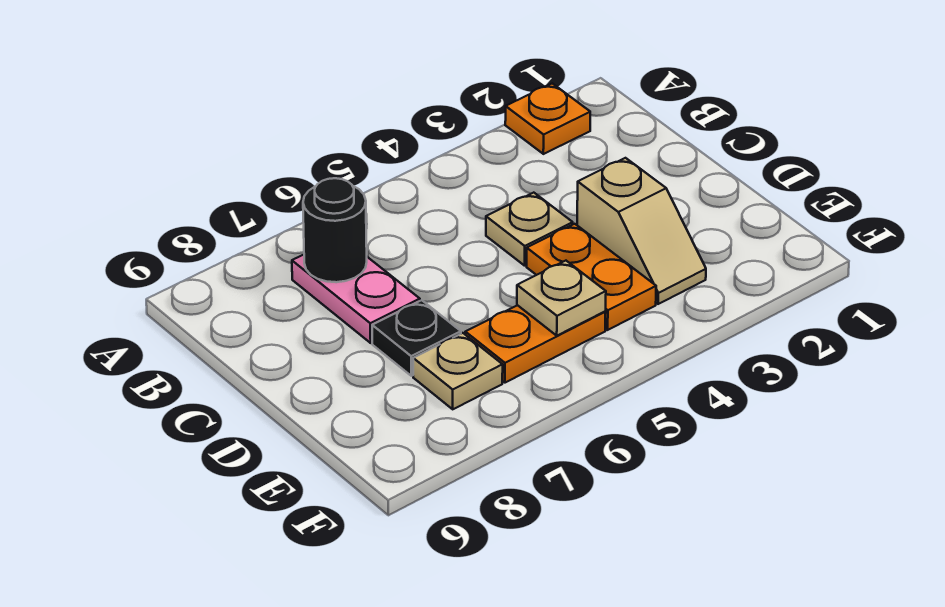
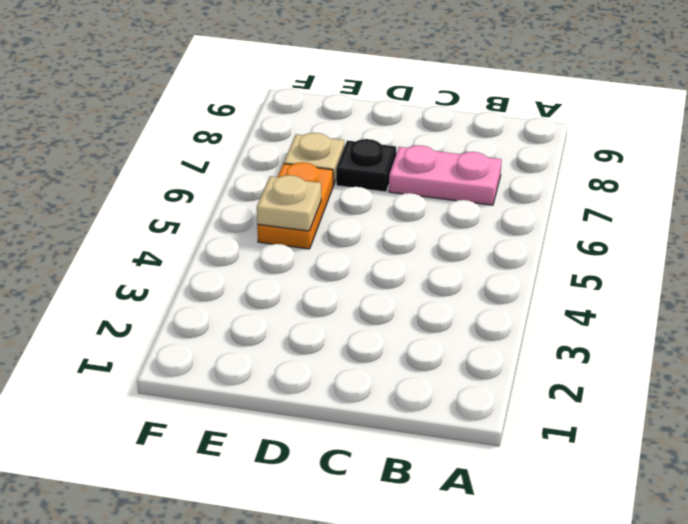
none -> orange plate A2 level 1
none -> tan plate C4 level 1

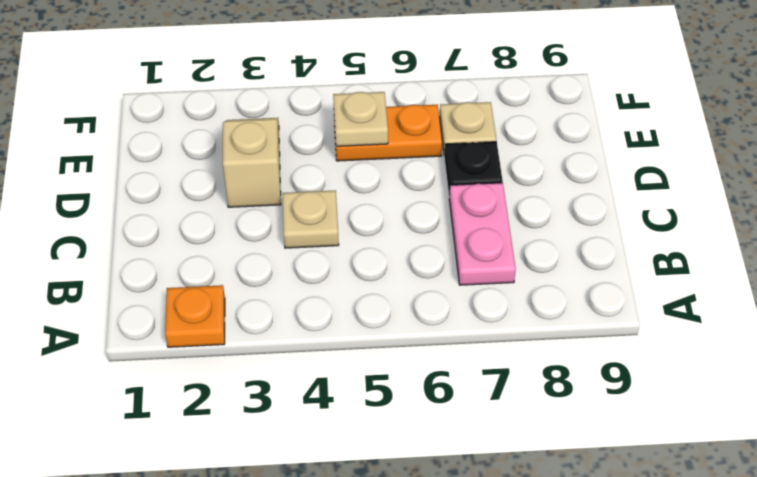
none -> orange plate D4:E4 level 1
none -> black round brick B7 level 2

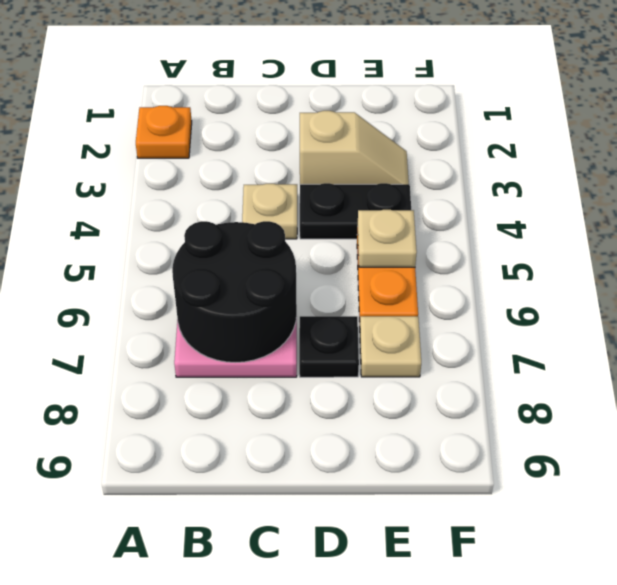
black round brick B6:C7 level 2 -> black round brick B7 level 2
black plate D4:E4 level 1 -> orange plate D4:E4 level 1

